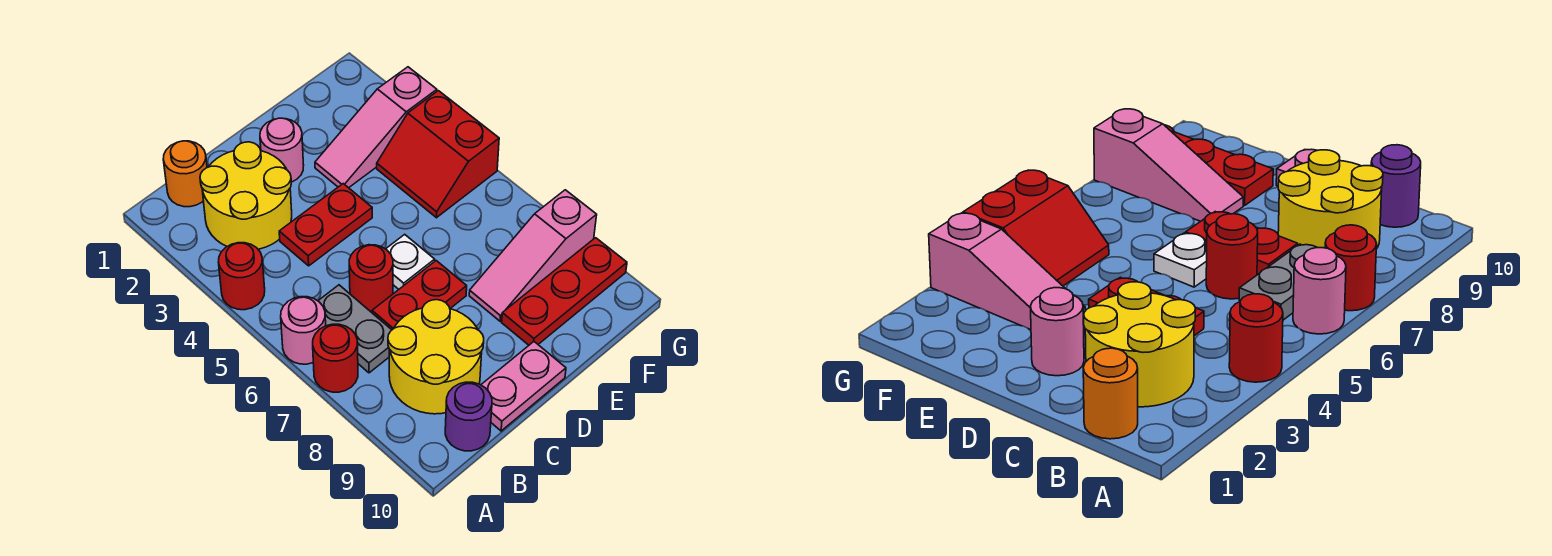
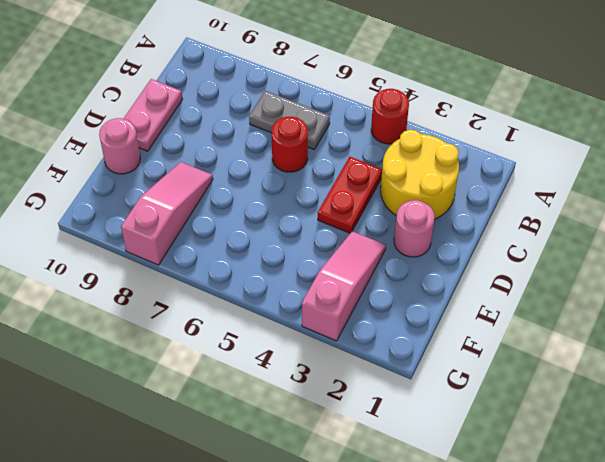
pink round brick E10 level 1 -> pink round brick A6 level 1
none -> red round brick A7 level 1
none -> orange round brick B1 level 1
none -> yellow round brick B8:C9 level 1

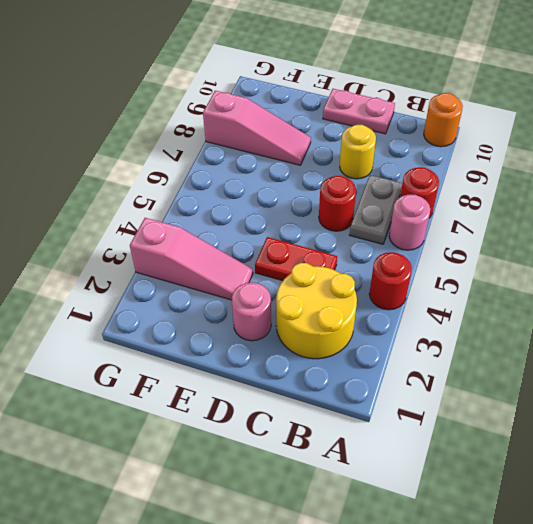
orange round brick A10 level 1 -> orange round brick B1 level 1
yellow round brick C8 level 1 -> yellow round brick B8:C9 level 1
none -> purple round brick B10 level 1
none -> red plate C7:D7 level 1
none -> white plate D6 level 1

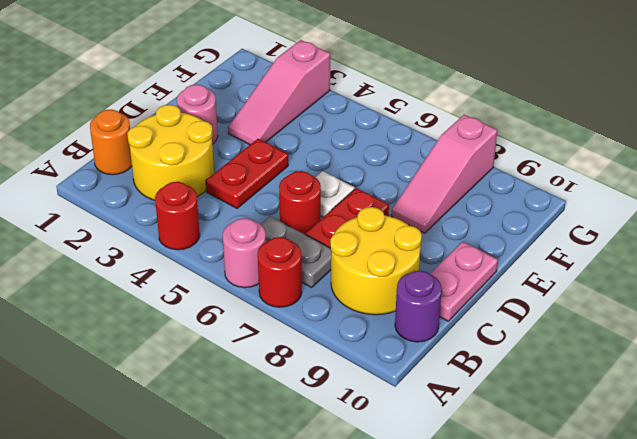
none -> red plate E9:G9 level 1
none -> red slope F4:G5 level 1 top G

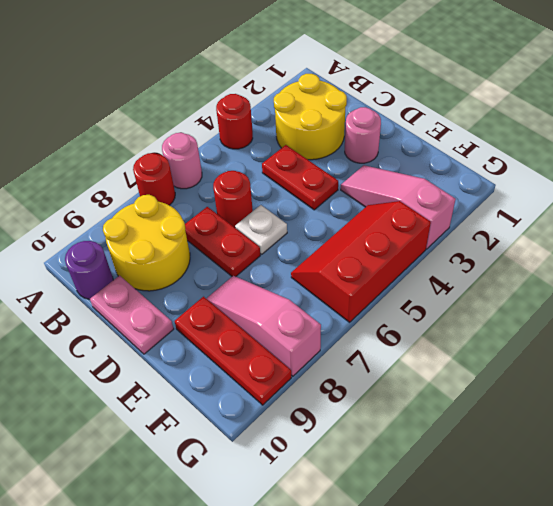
red slope F4:G6 level 1 top G -> red slope F4:G5 level 1 top G
none -> orange round brick B1 level 1
none -> grey plate B6:B7 level 1

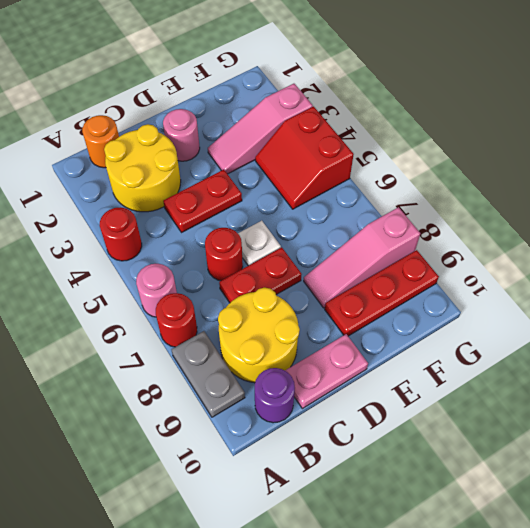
grey plate A8:A9 level 1 -> grey plate B6:B7 level 1

